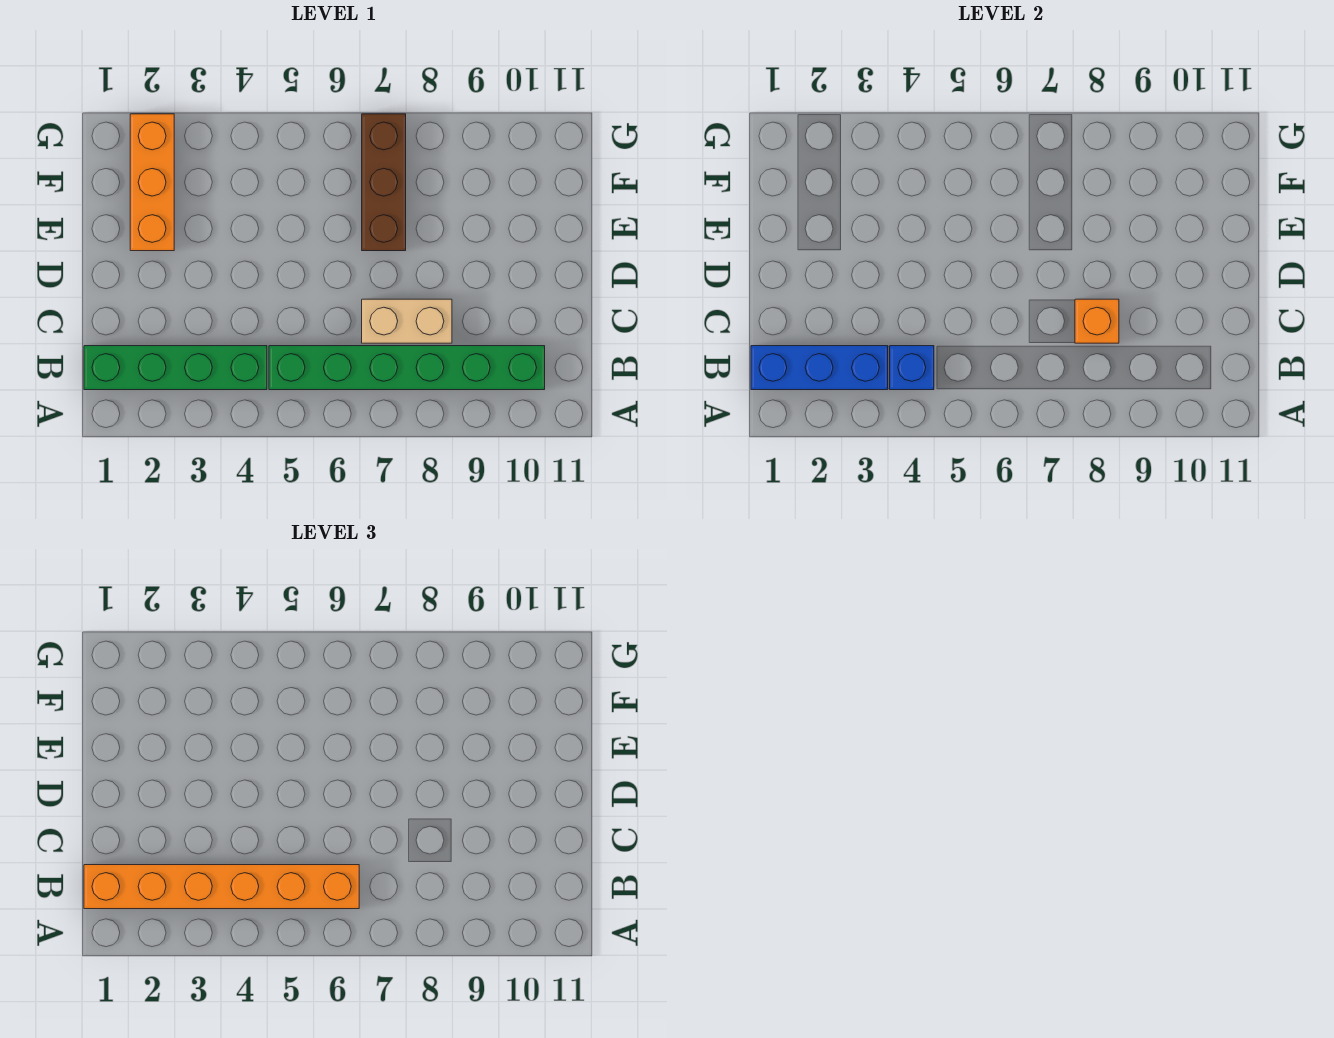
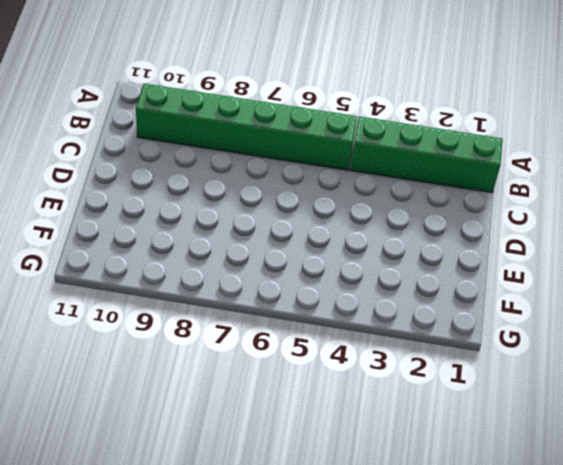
none -> tan brick C7:C8 level 1
none -> orange brick E2:G2 level 1

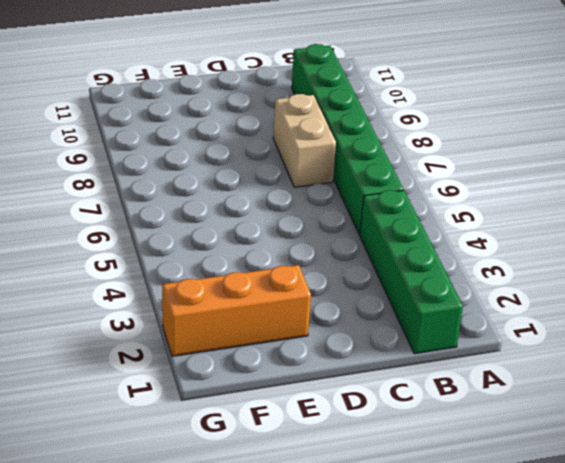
none -> brown brick E7:G7 level 1
none -> blue brick B1:B3 level 2

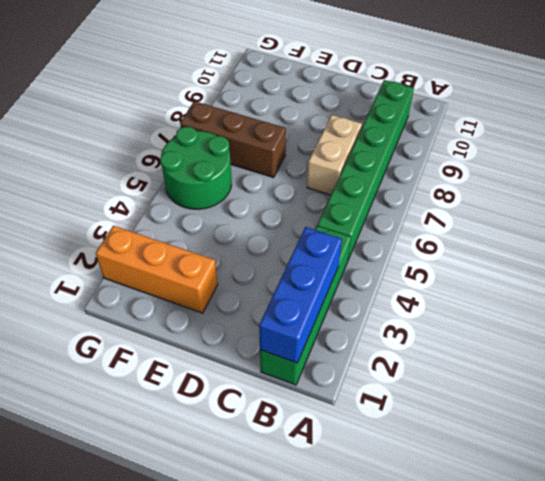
green round brick F5:G6 level 1 -> none
none -> blue brick B4 level 2
none -> orange brick C8 level 2

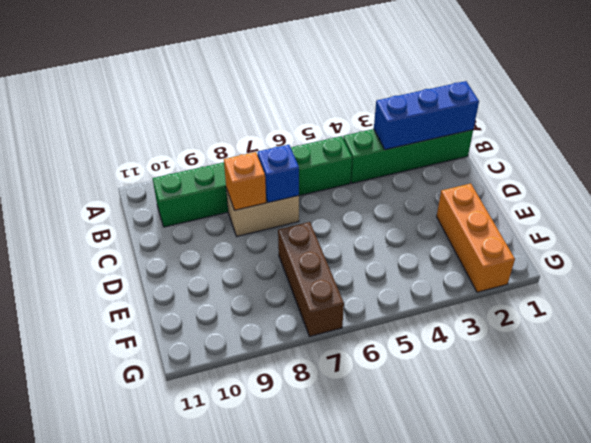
blue brick C7 level 2 -> blue brick B4 level 2
none -> orange brick B1:B6 level 3

